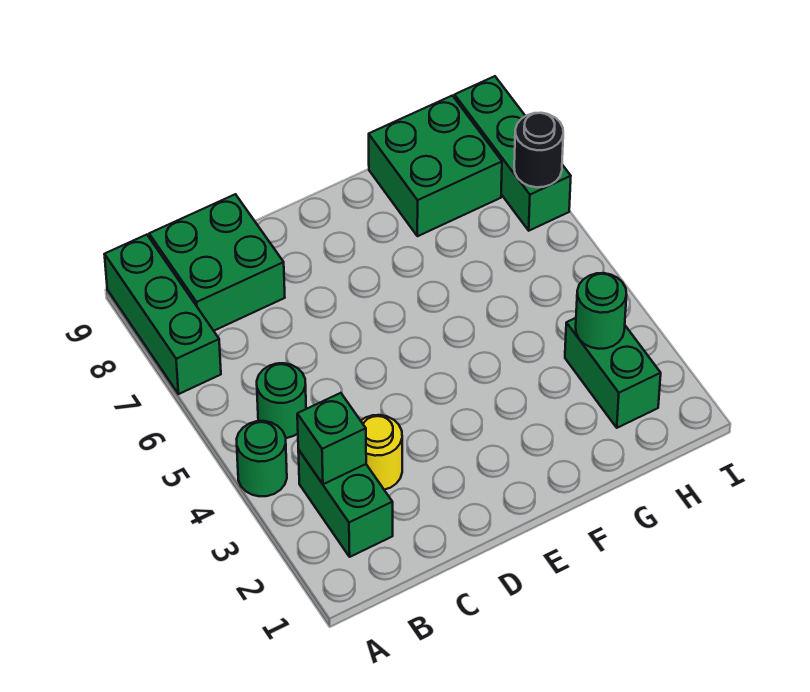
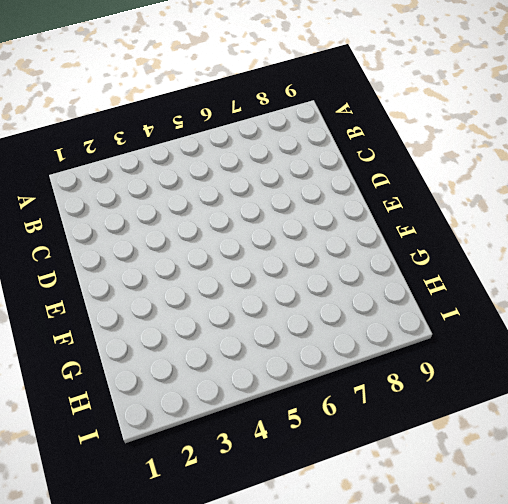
none -> green round brick A4 level 1
none -> green brick A7:A9 level 1
none -> green brick B2:B3 level 1

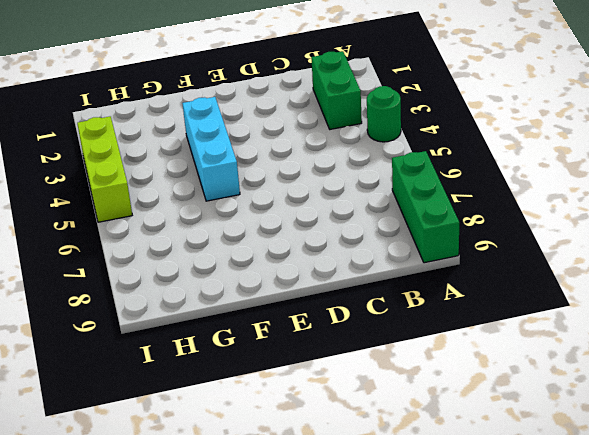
cyan brick F3:F5 level 1 -> none
lime brick I3:I5 level 1 -> none
none -> green round brick B5 level 1
none -> green brick B8:C9 level 1
none -> yellow round brick C3 level 1

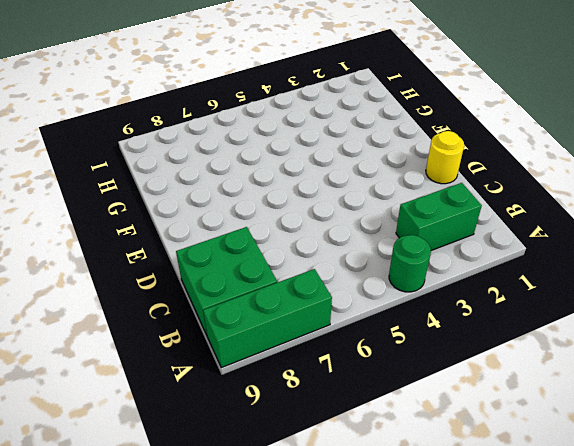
yellow round brick D1 level 1 -> yellow round brick C3 level 1
none -> green round brick B5 level 1
none -> green brick G8:H9 level 1
none -> green brick H2:H3 level 1

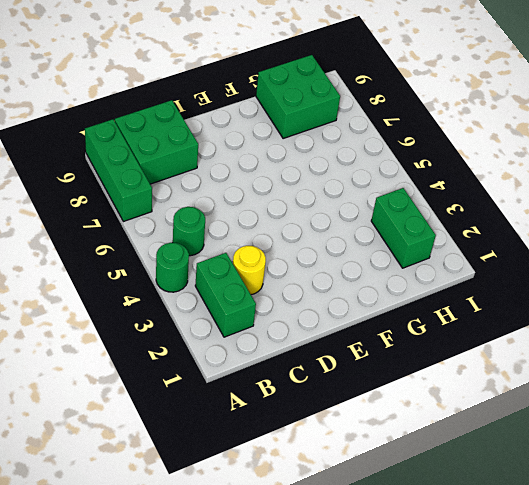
none -> green brick I7:I9 level 1
none -> green brick B3 level 2
none -> green round brick H3 level 2

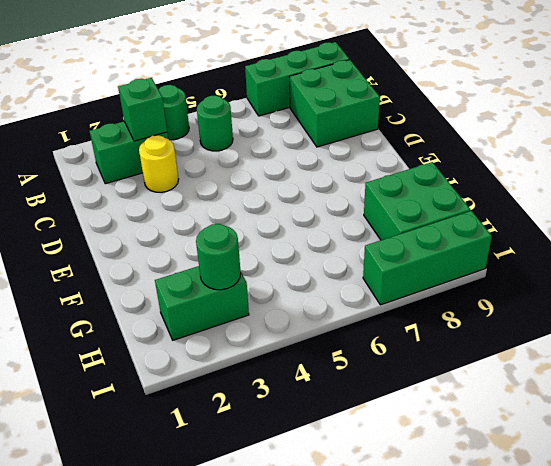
none -> black round brick I7 level 2

